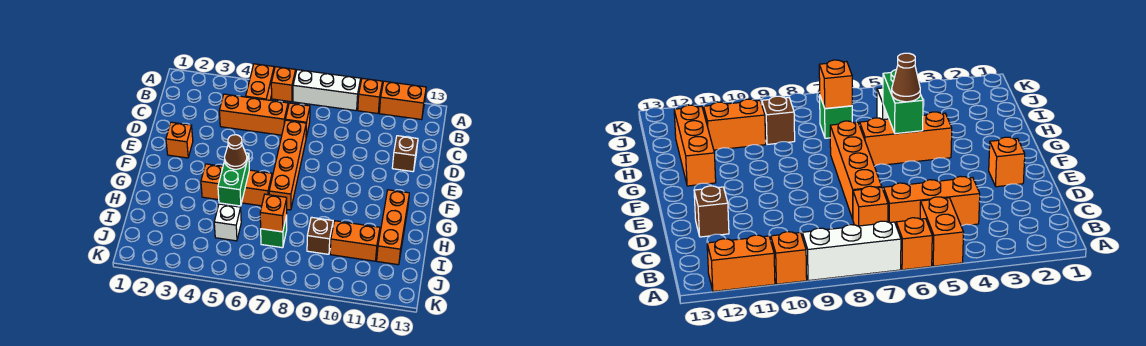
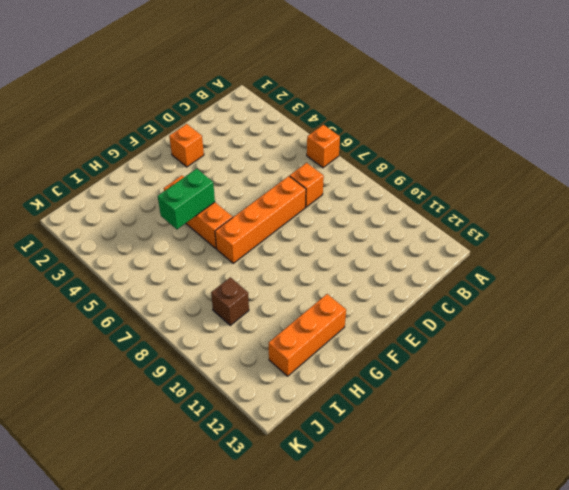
none -> orange brick A5:B5 level 1
none -> white brick A7:A9 level 1
none -> orange brick A10 level 1

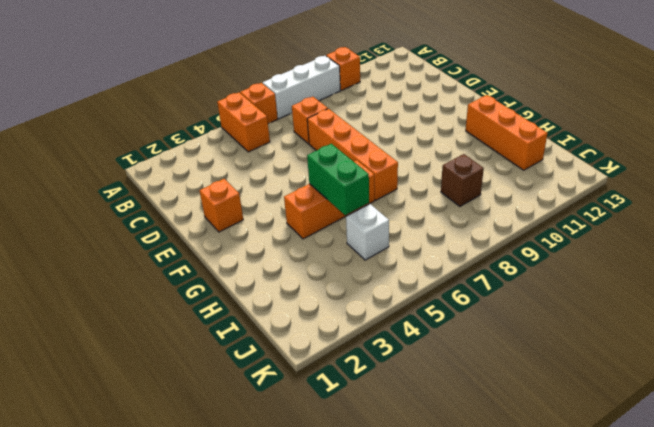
none -> orange brick A11:A12 level 1
none -> orange brick C4:C6 level 1
none -> brown brick D12 level 1

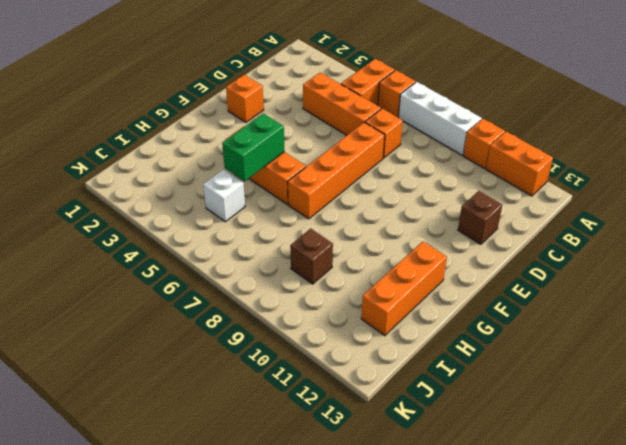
none -> green brick I7 level 1
none -> orange brick I10:I11 level 1
none -> orange brick I7 level 2

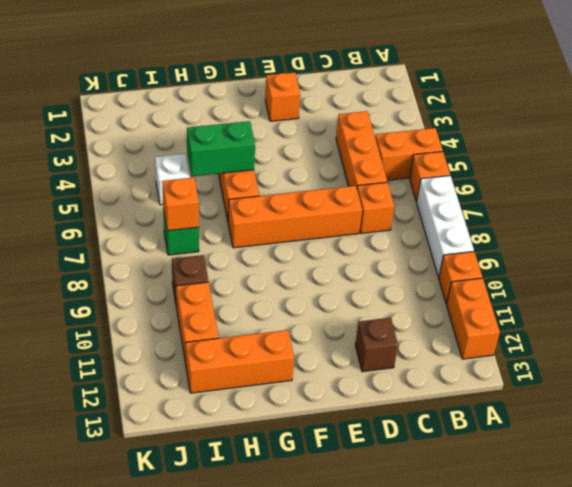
none -> brown cone G5 level 3

